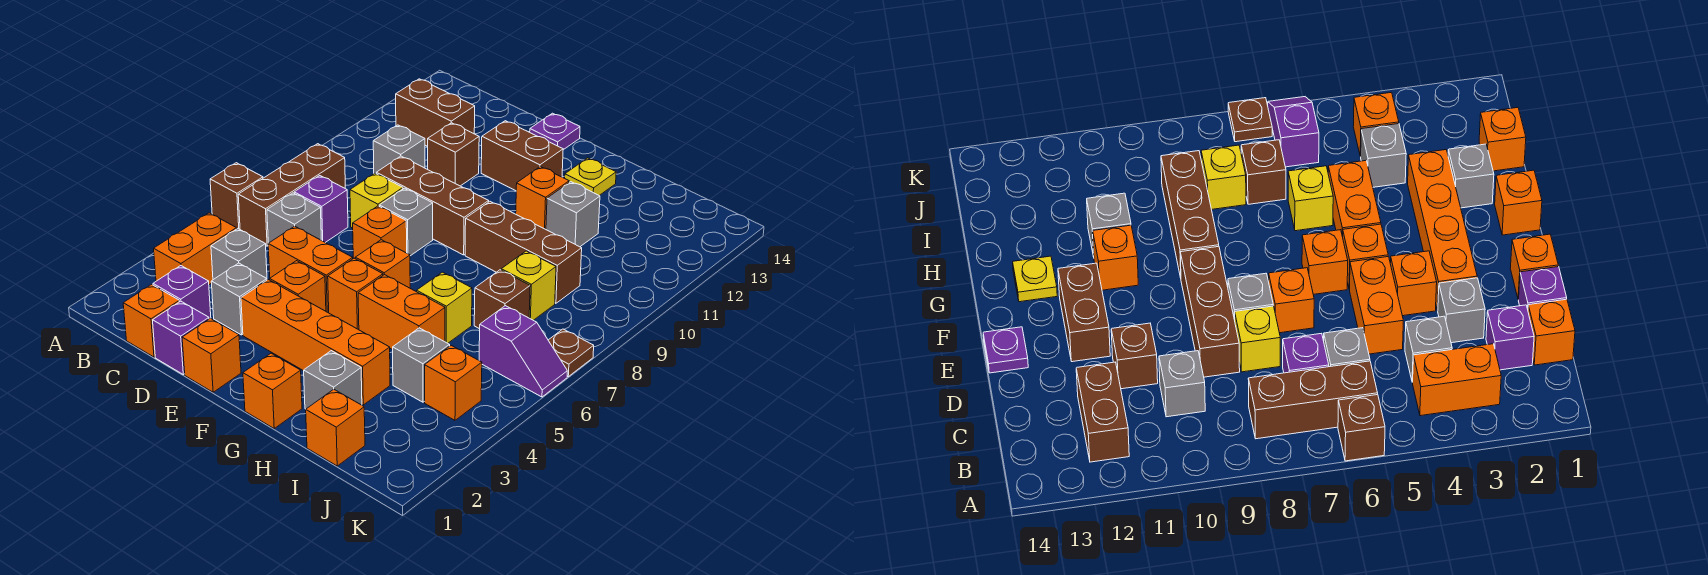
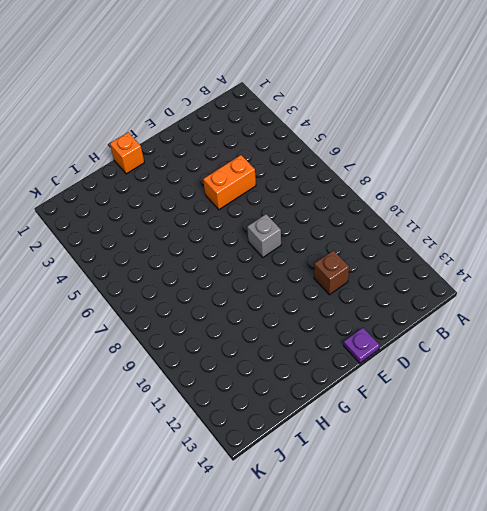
none -> brown brick A6 level 1
none -> orange brick B3:B4 level 1
none -> brown brick B6:B8 level 1
none -> brown brick B12:C12 level 1

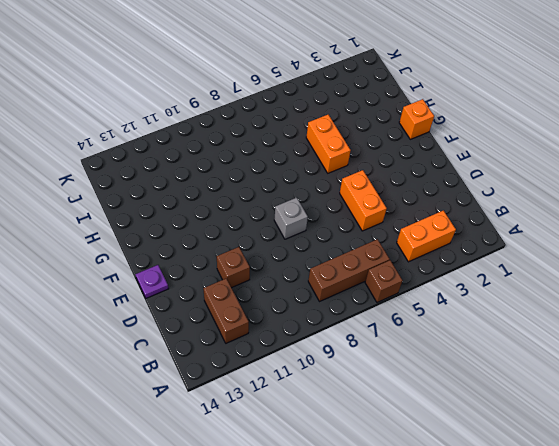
none -> orange brick C1 level 1
none -> purple brick C2 level 1
none -> grey brick C4 level 1
none -> grey brick C6 level 1

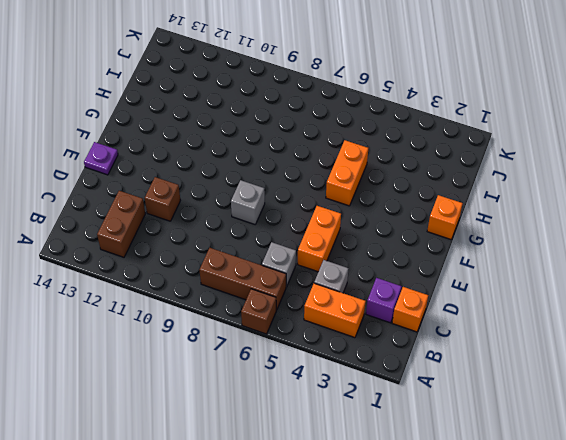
none -> purple brick C7 level 1
none -> grey brick C10 level 1
none -> purple brick D1 level 1
none -> grey brick D3 level 1

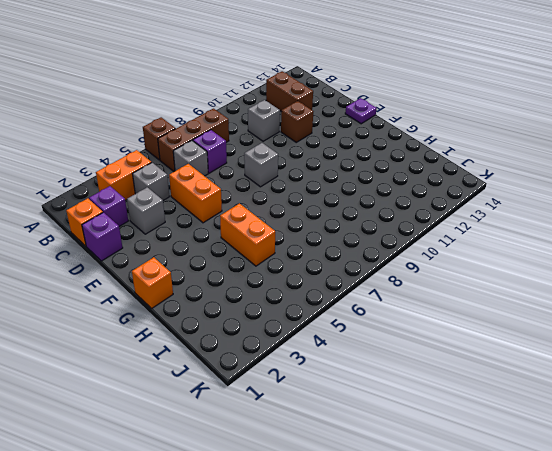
none -> yellow brick D8 level 1
none -> brown brick D9:F9 level 1
none -> orange brick E1 level 1
none -> orange brick E3:H3 level 1

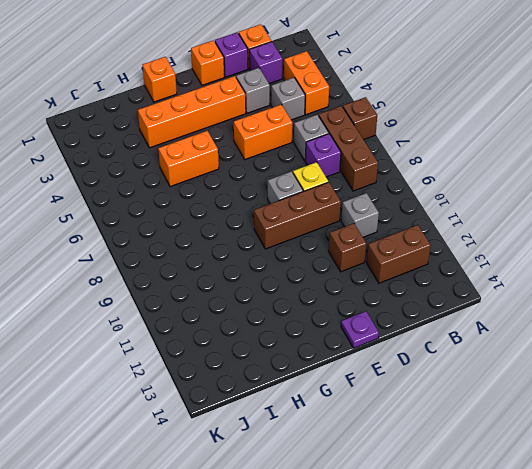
none -> orange brick E4 level 1
none -> orange brick E7 level 1
none -> brown brick E12:F12 level 1
none -> orange brick F5 level 1

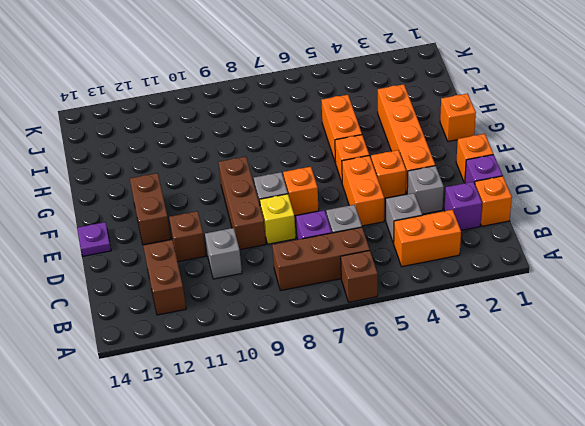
none -> orange brick F6 level 1
none -> brown brick G9:I9 level 1
none -> orange brick G11 level 1
none -> yellow plate G13 level 1

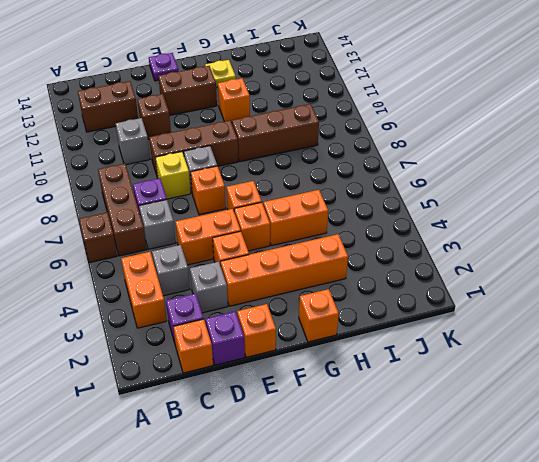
none -> grey brick H2 level 1
none -> yellow brick H6 level 1
none -> grey brick H11 level 1
none -> orange brick I1 level 1

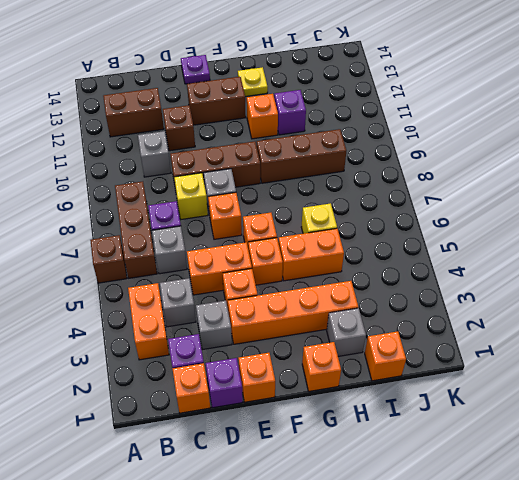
purple brick H11 level 1 -> grey brick H11 level 1
none -> grey brick I4 level 1
none -> brown brick I7 level 1
none -> yellow brick I8 level 1
none -> orange brick J4 level 1

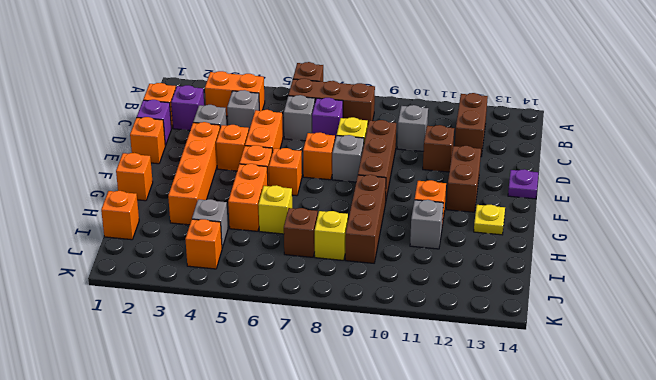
none -> grey brick H2 level 1
none -> purple slope J6:K6 level 1 top J
none -> brown plate K7 level 1

